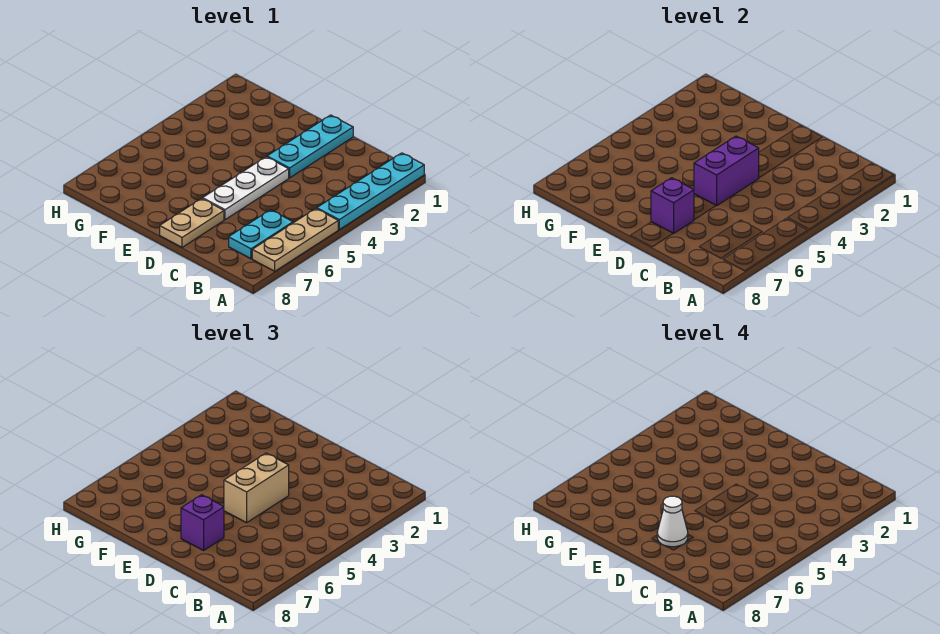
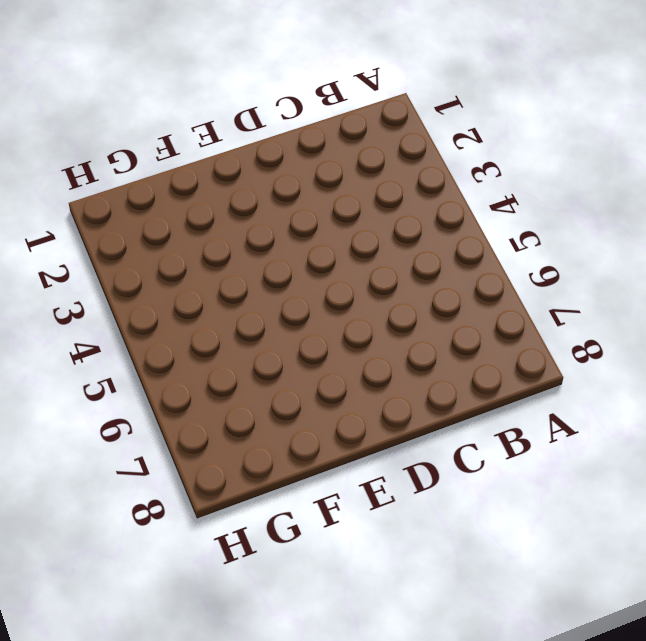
none -> cyan plate A1:A4 level 1
none -> tan plate A5:A7 level 1

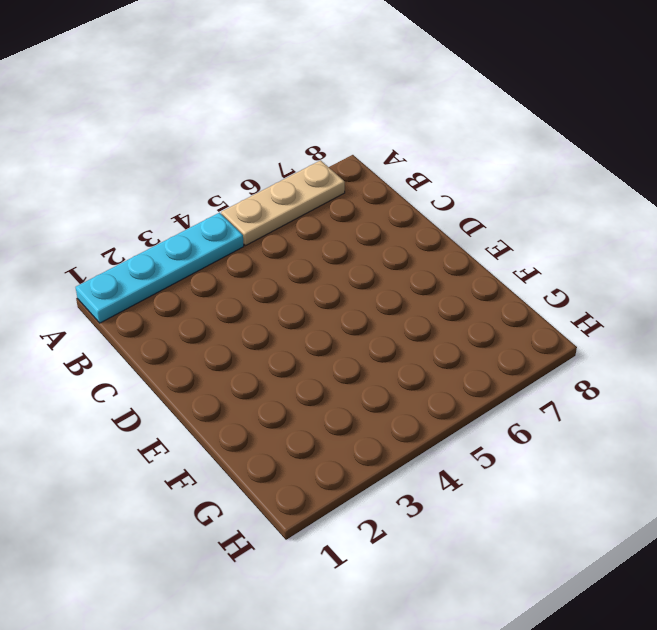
none -> cyan plate B6:B7 level 1
none -> cyan plate D1:D3 level 1

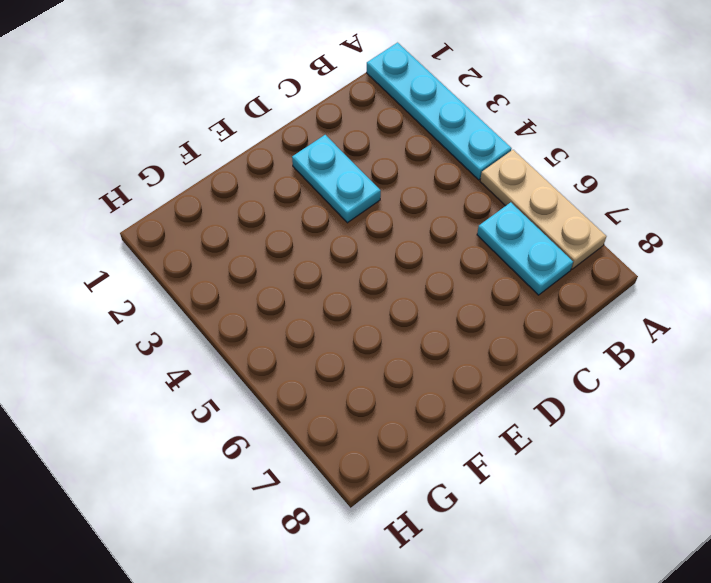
cyan plate D2:D3 level 1 -> cyan plate D1:D3 level 1
none -> white plate D4:D6 level 1
none -> tan plate D7:D8 level 1

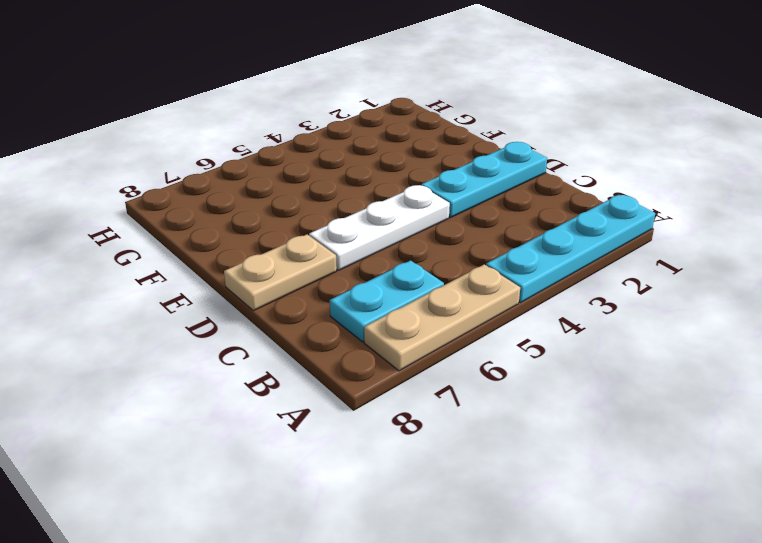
none -> purple brick D4:D5 level 2
none -> purple brick D7 level 2

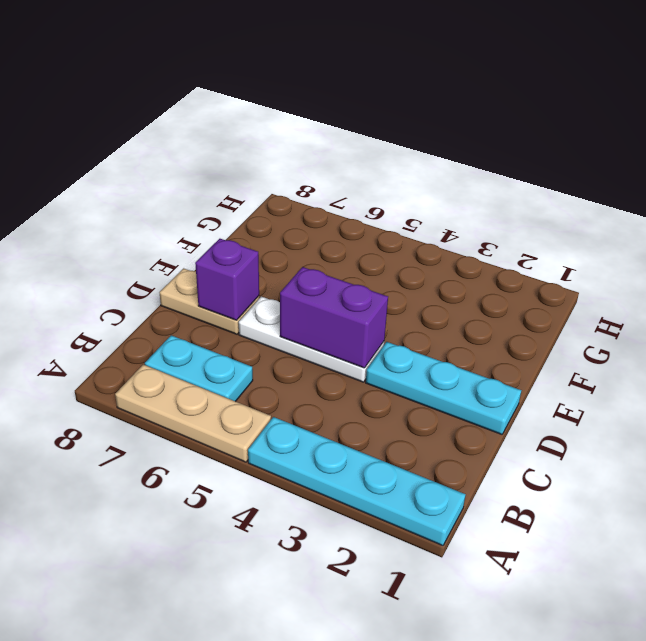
none -> tan brick D4:D5 level 3
none -> purple brick D7 level 3

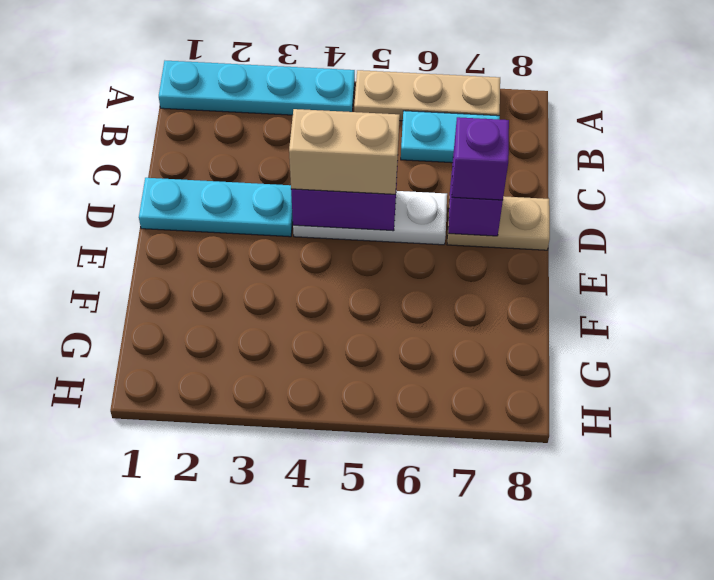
none -> white cone D7 level 4

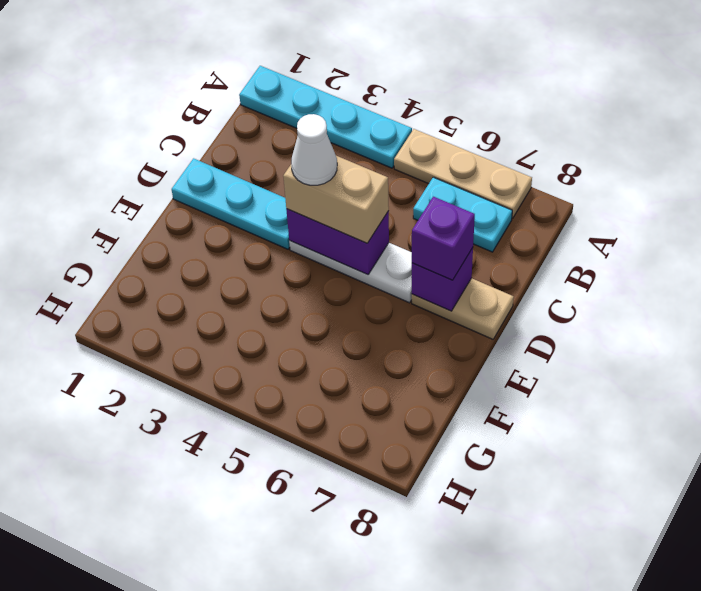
white cone D4 level 4 -> white cone D7 level 4

